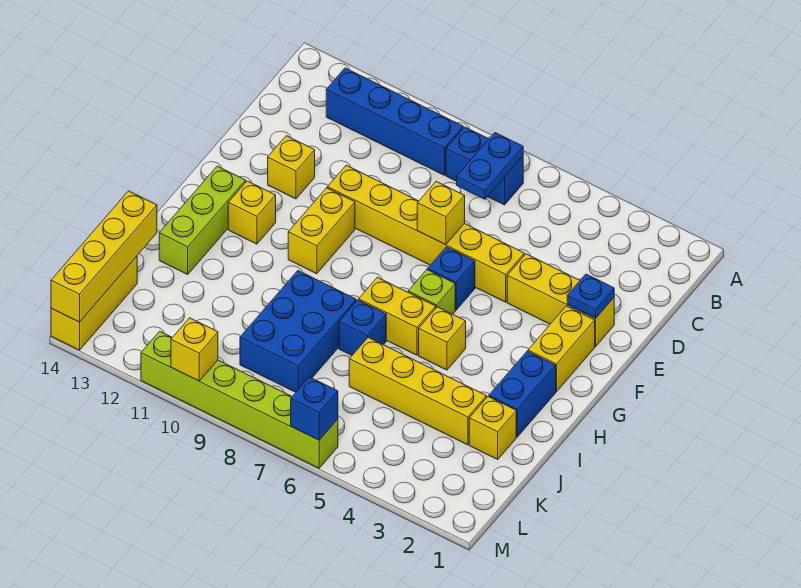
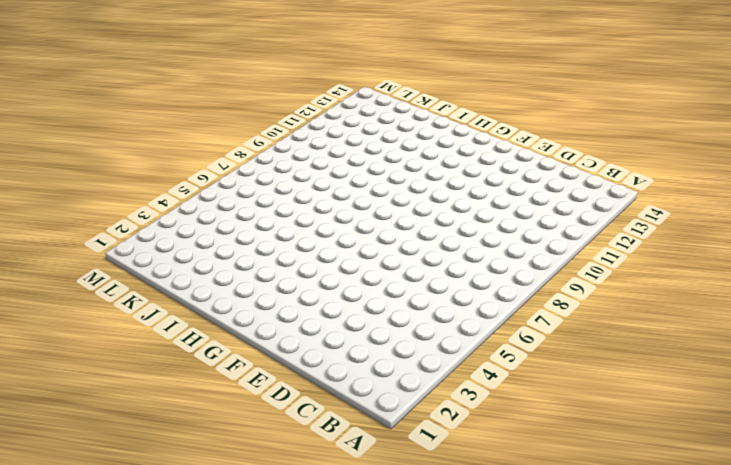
none -> blue brick B7:B8 level 1
none -> blue brick B9:B12 level 1
none -> yellow brick E2:E4 level 1

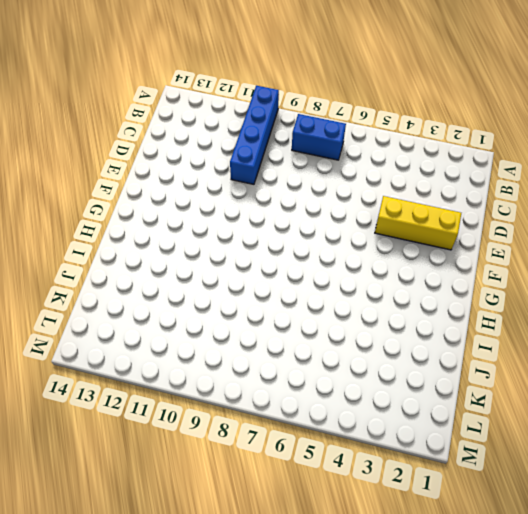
blue brick A10:D10 level 1 -> blue brick B9:B12 level 1
none -> yellow brick E5:E10 level 1
none -> yellow brick E12 level 1
none -> yellow brick F2:G2 level 1

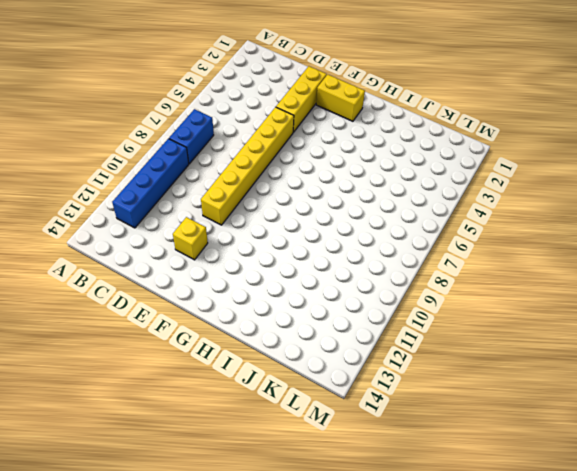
none -> blue brick F6 level 1
none -> yellow brick F10:G10 level 1
none -> lime brick G6 level 1

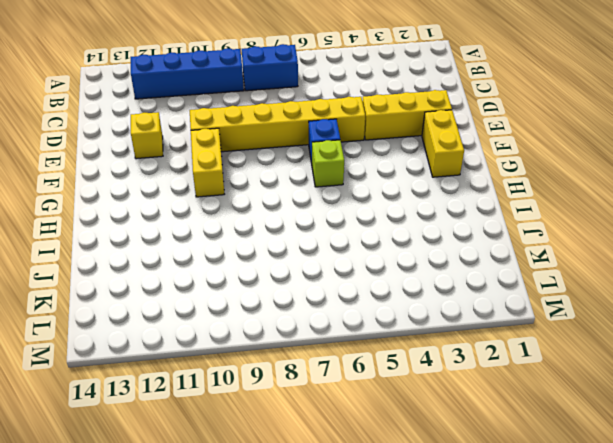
none -> yellow brick G12 level 1
none -> lime brick G13:I13 level 1
none -> blue brick H2:I2 level 1

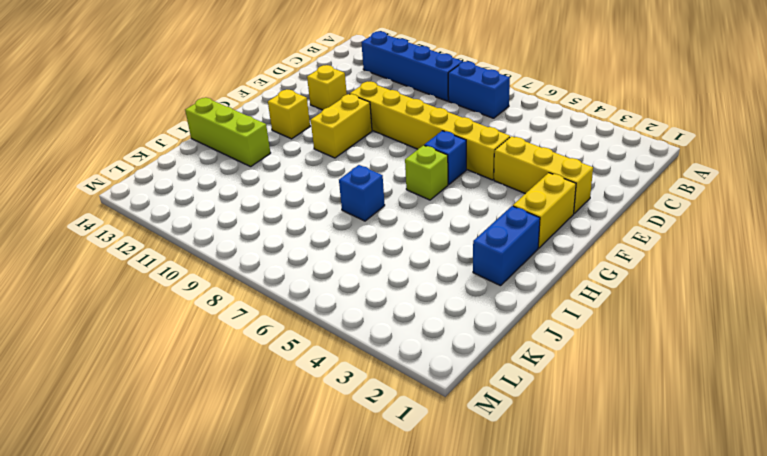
lime brick I12:I14 level 1 -> lime brick G13:I13 level 1
none -> yellow brick H5 level 1
none -> yellow brick H6:H7 level 1
none -> blue brick I8:K9 level 1

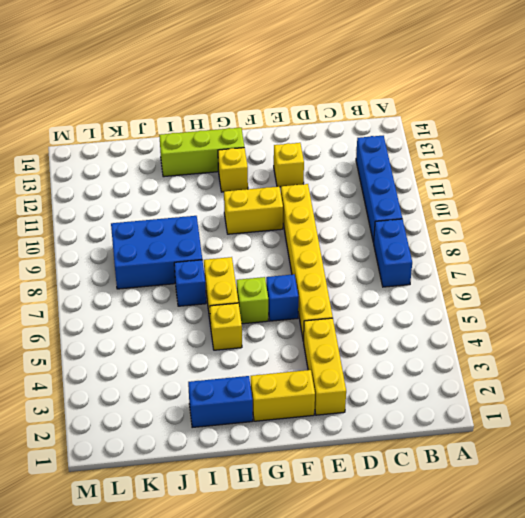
none -> yellow brick J2 level 1
none -> yellow brick J3:J6 level 1
none -> yellow brick K14:M14 level 1

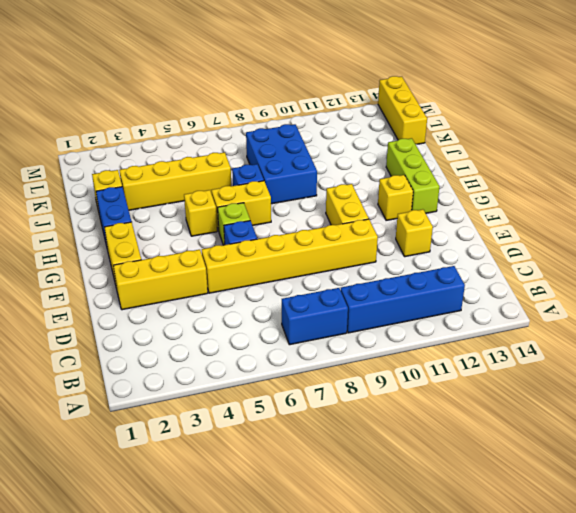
none -> lime brick M6:M11 level 1
none -> blue plate B7:C7 level 2
none -> blue plate E2 level 2

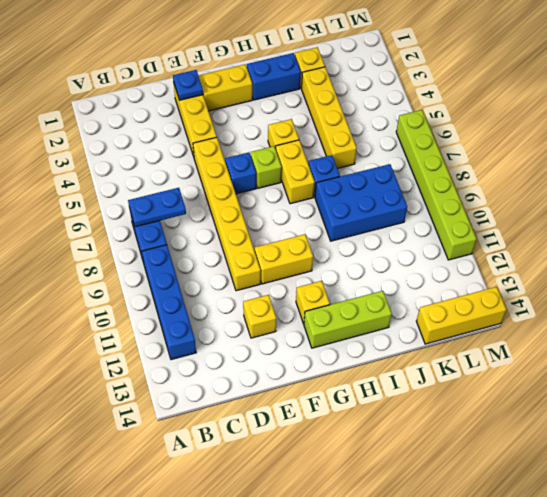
none -> yellow brick E7 level 2
none -> yellow brick J14:M14 level 2
none -> blue brick M6 level 2

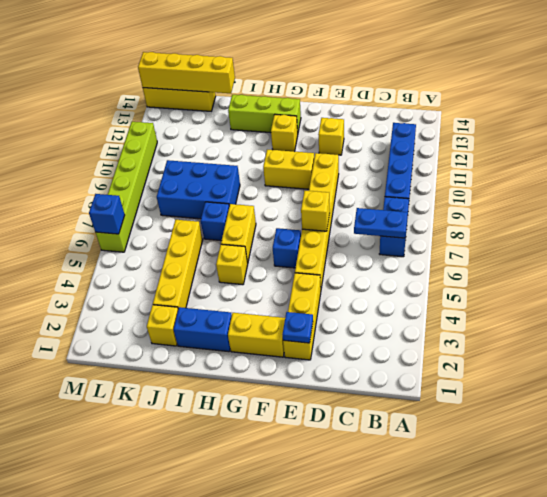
none -> lime brick G6 level 1
none -> yellow brick M10 level 2

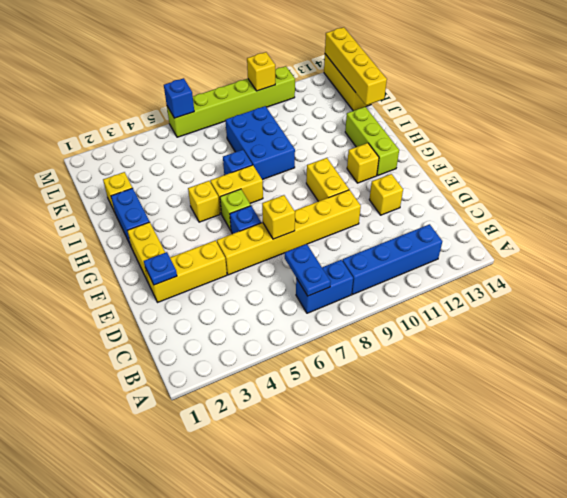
none -> yellow brick J3:J6 level 1

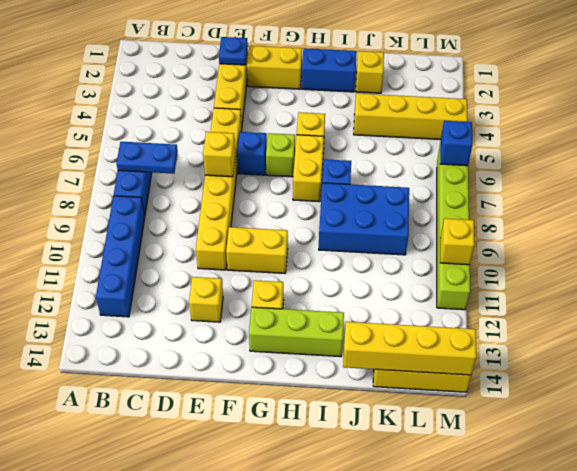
yellow brick J4:M4 level 1 -> yellow brick J3:J6 level 1

